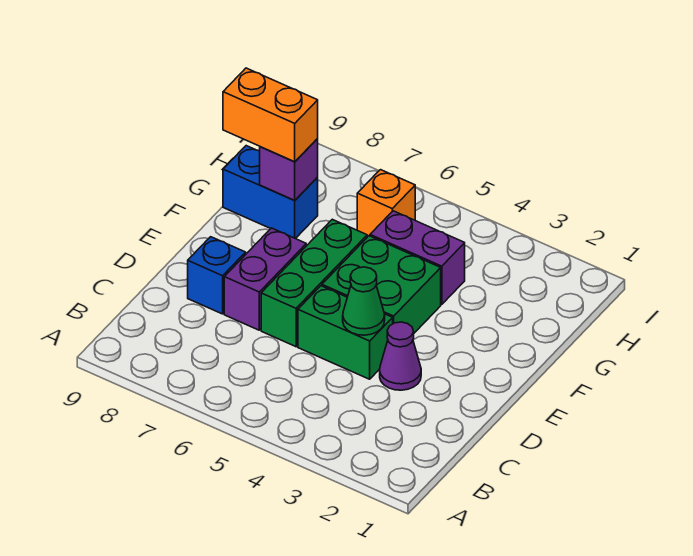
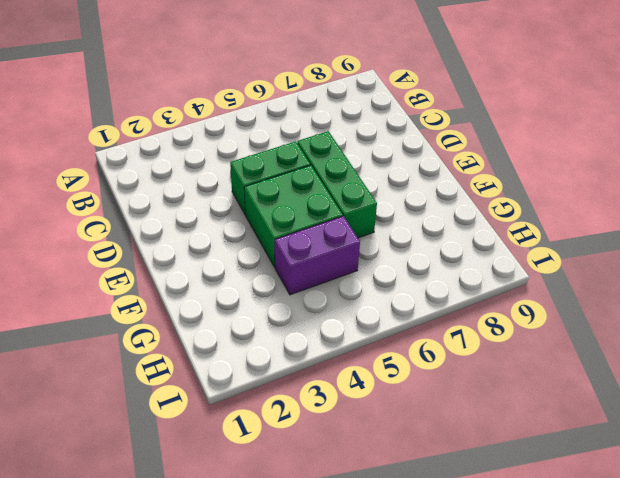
none -> purple cone D3 level 1
none -> purple brick D7:E7 level 1
none -> blue brick D8 level 1

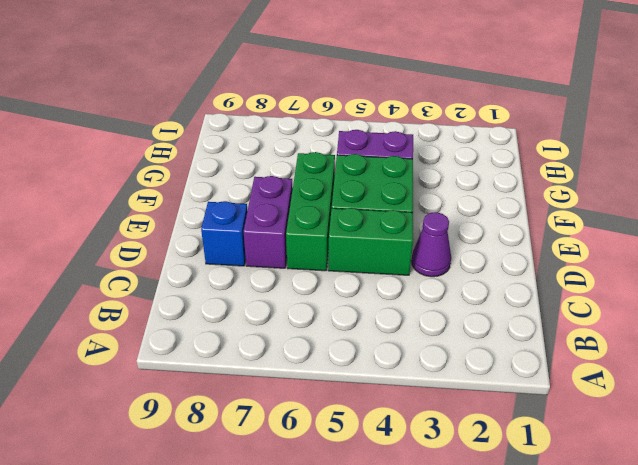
none -> blue brick G8:G9 level 1
none -> orange brick H6 level 1
none -> green cone D4 level 2

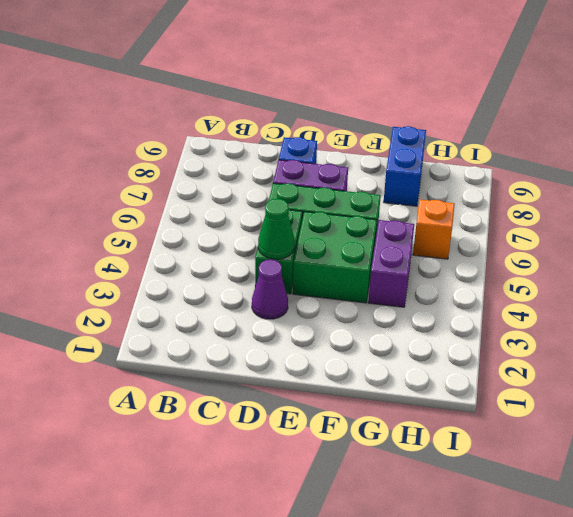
none -> purple brick G8 level 2
none -> orange brick G8:G9 level 3

